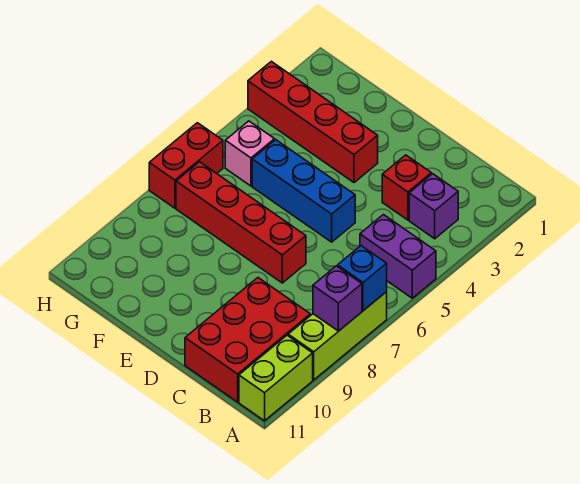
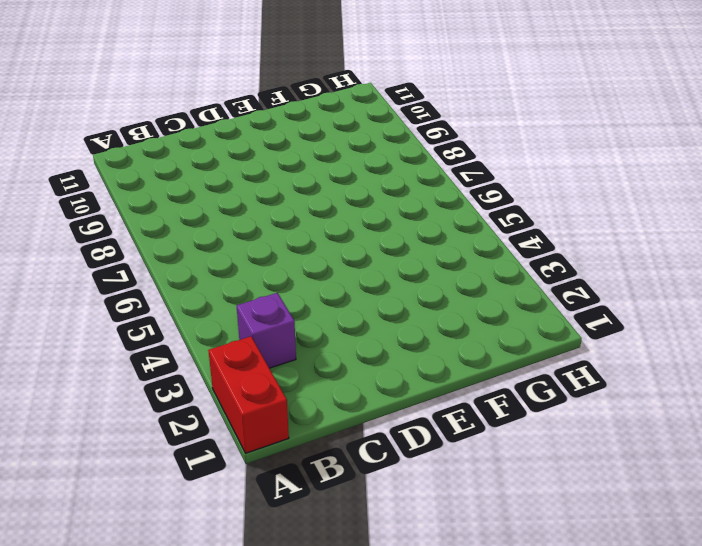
red brick A1:A2 level 1 -> red brick H6:H7 level 1
none -> purple brick A5:B5 level 1
none -> lime brick A7:A9 level 1
none -> lime brick A10:A11 level 1

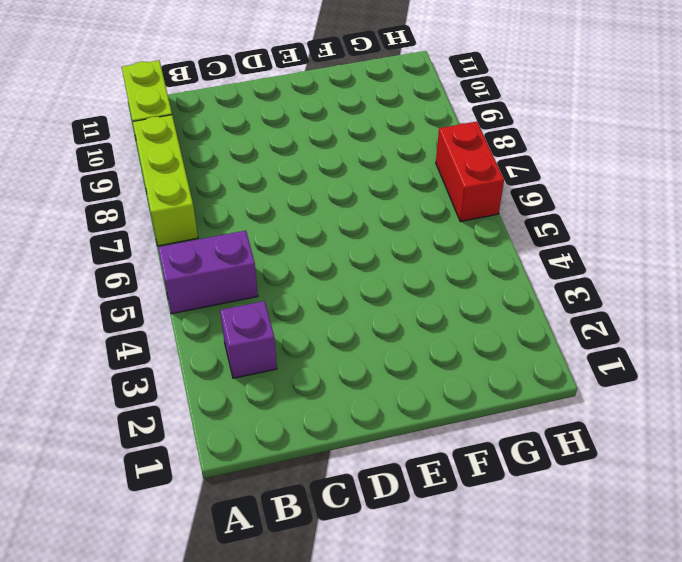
none -> red brick B9:C11 level 1
none -> red brick C3 level 1
none -> blue brick D5:F5 level 1

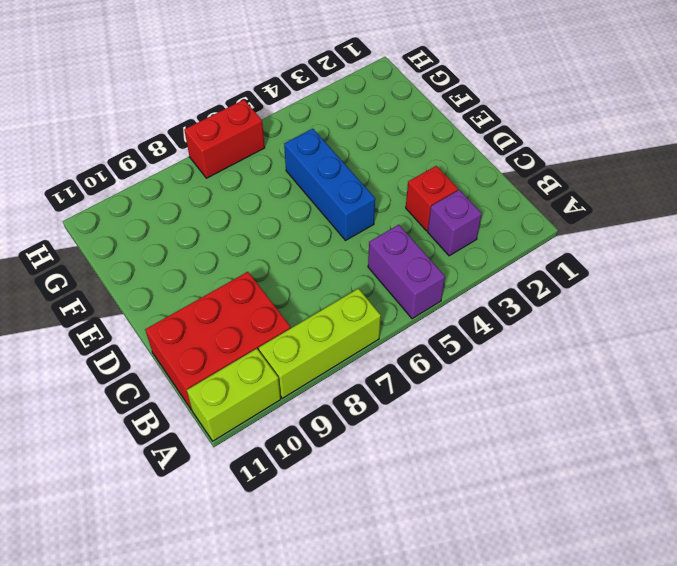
none -> red brick D7:G7 level 1
none -> red brick E3:H3 level 1
none -> pink brick G5 level 1

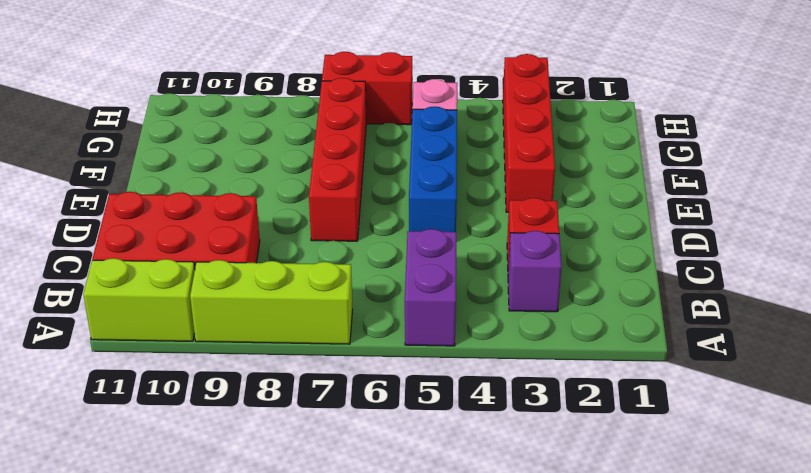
none -> blue brick A7 level 2
none -> purple brick A8 level 2

